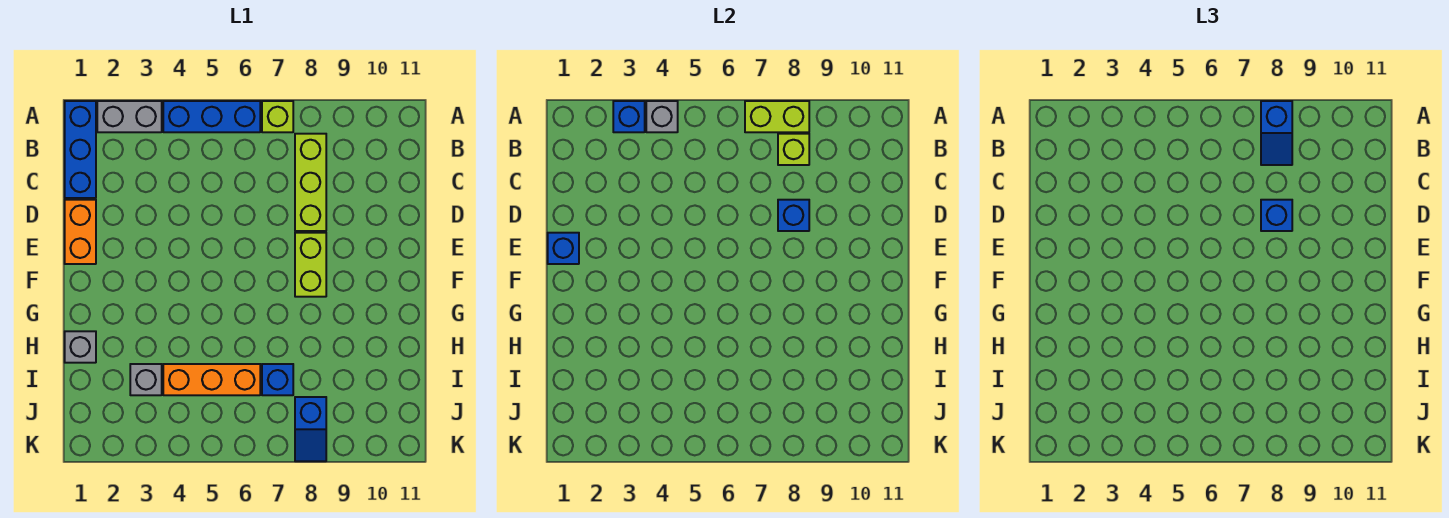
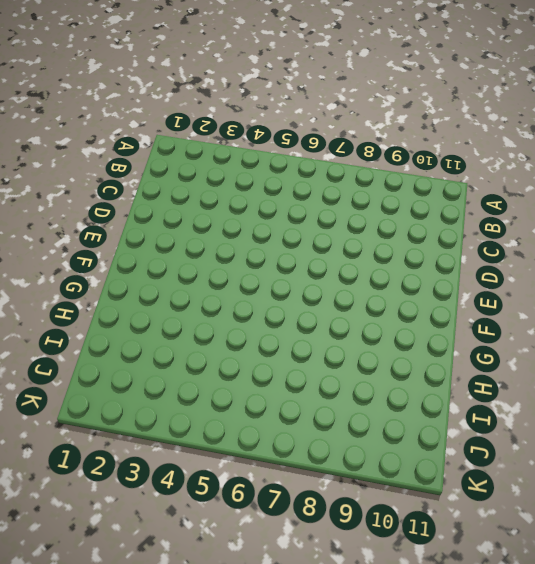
none -> blue brick A1:C1 level 1
none -> grey brick A2:A3 level 1
none -> blue brick A4:A6 level 1

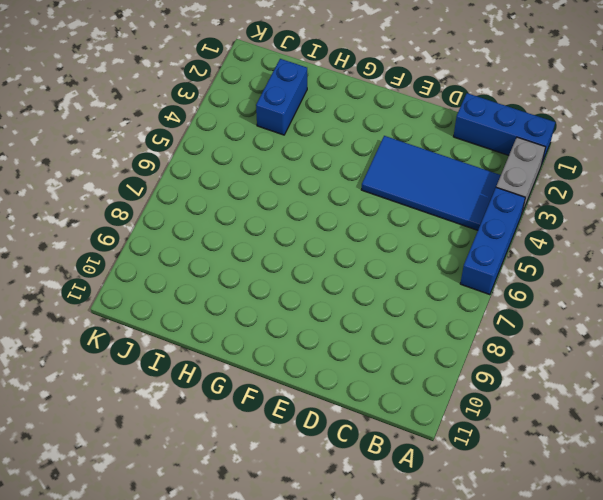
blue tile B3:E4 level 1 -> none
blue brick I2:I3 level 1 -> grey brick I3 level 1
none -> lime brick A7 level 1
none -> lime brick B8:D8 level 1
none -> orange brick D1:E1 level 1

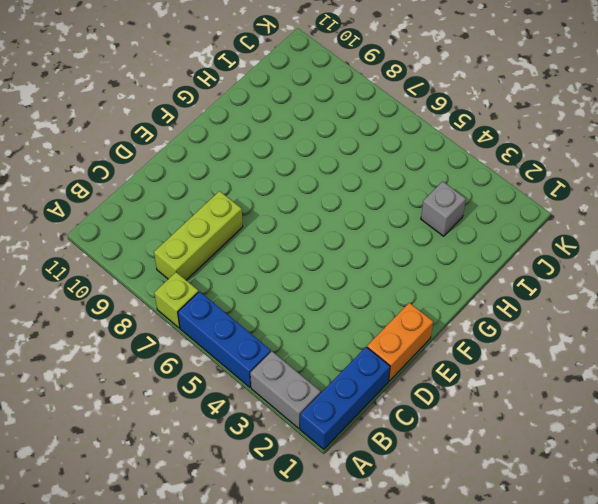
none -> lime brick E8:F8 level 1
none -> grey brick H1 level 1
none -> orange brick I4:I6 level 1

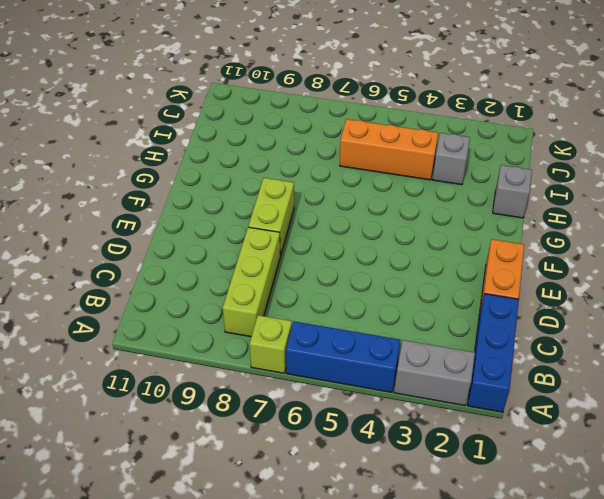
none -> blue brick I7 level 1
none -> blue slope J8:K8 level 1 top J
none -> blue brick A3 level 2

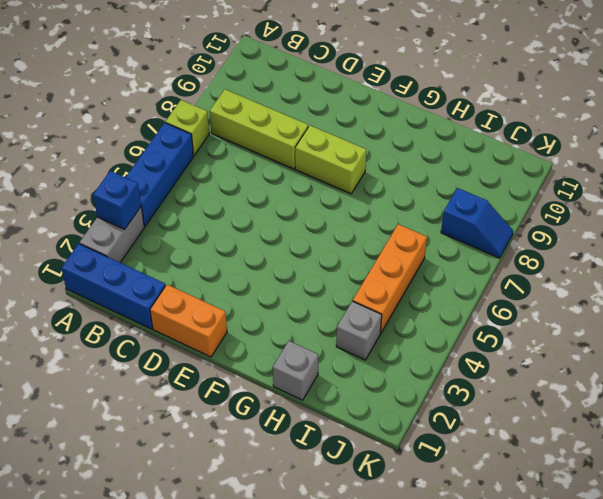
none -> blue brick I7 level 1
none -> grey brick A4 level 2
none -> lime brick A7:A8 level 2

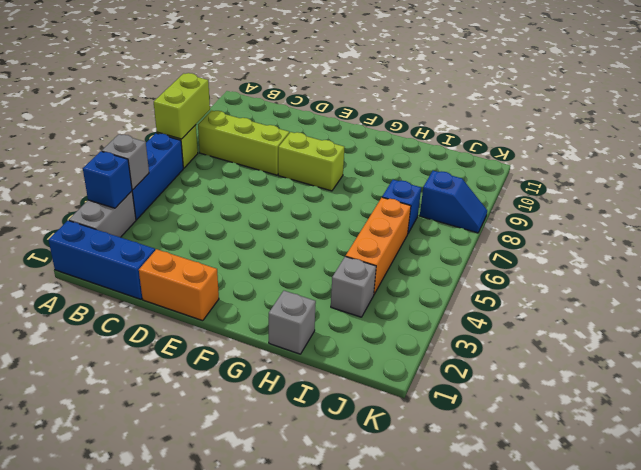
none -> lime brick B8 level 2
none -> blue brick D8 level 2
none -> blue brick E1 level 2

